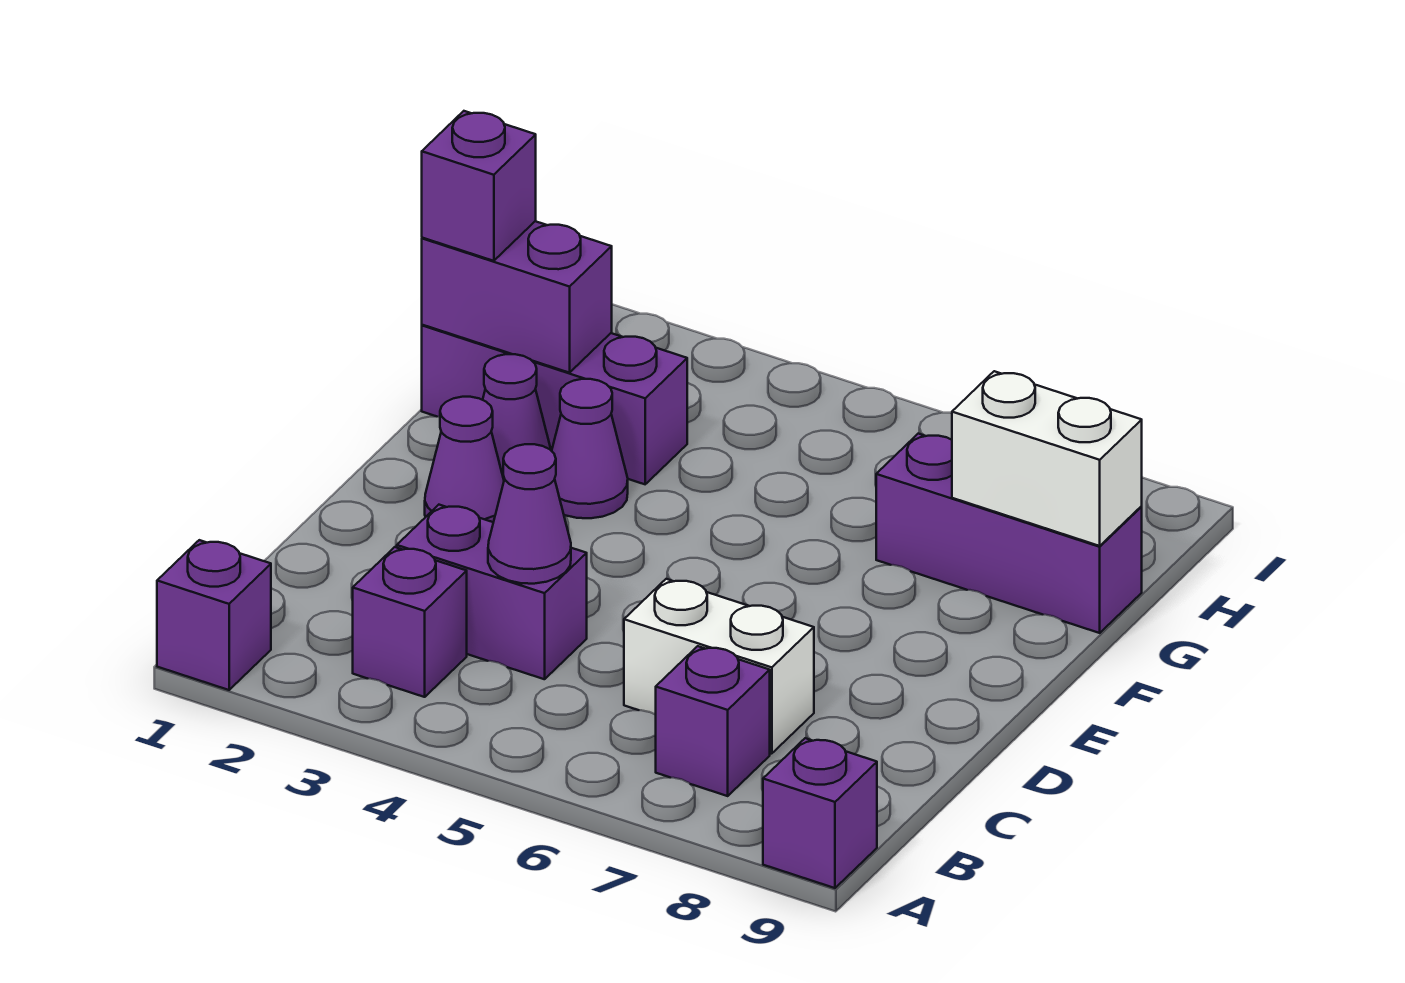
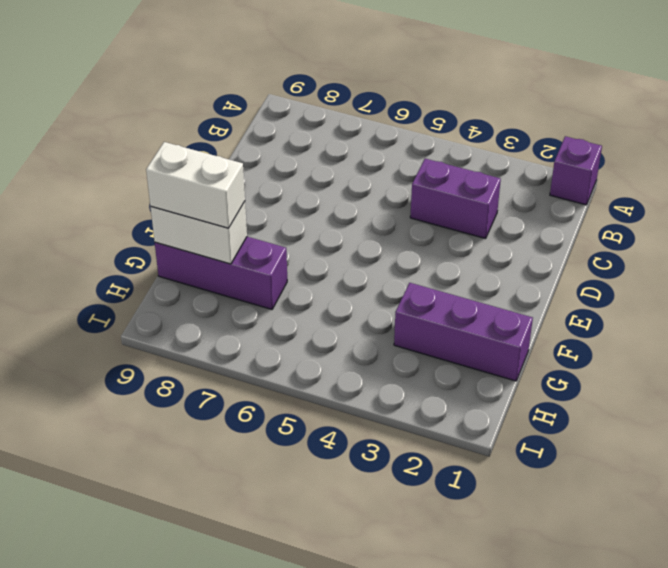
white brick G8:G9 level 3 -> white brick C6:C7 level 1
none -> purple brick A9 level 1
none -> purple brick B3 level 1
none -> purple brick B7 level 1

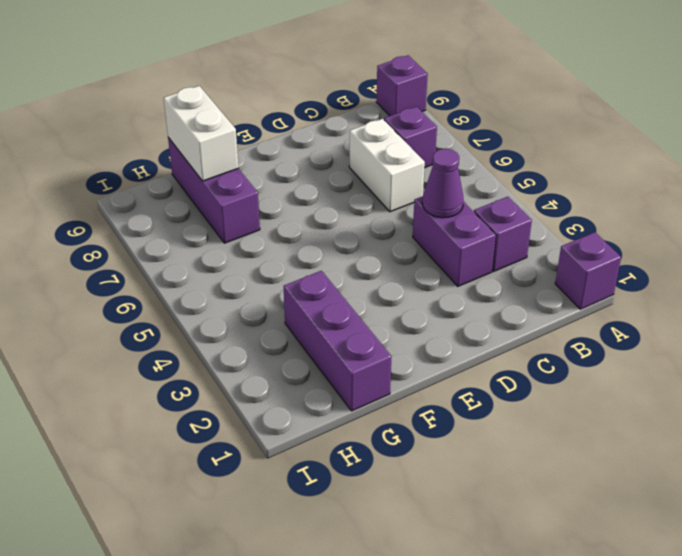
none -> purple cone E2 level 1
none -> purple cone F2 level 1
none -> purple cone F3 level 1

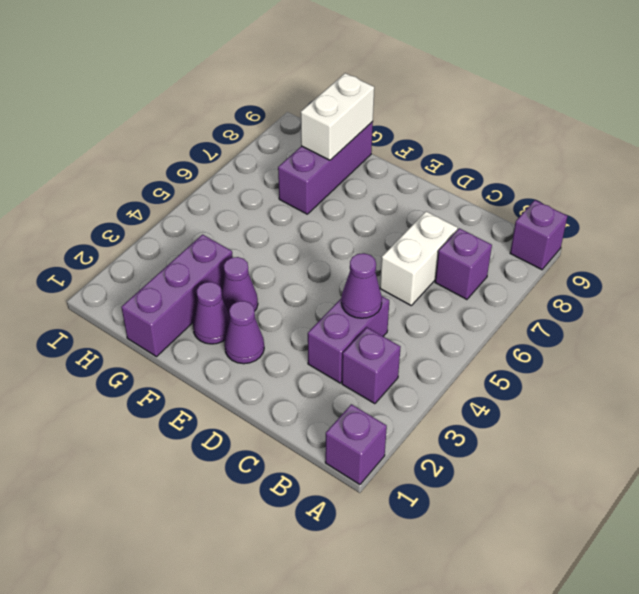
none -> purple brick G1:G2 level 2
none -> purple brick G1 level 3

